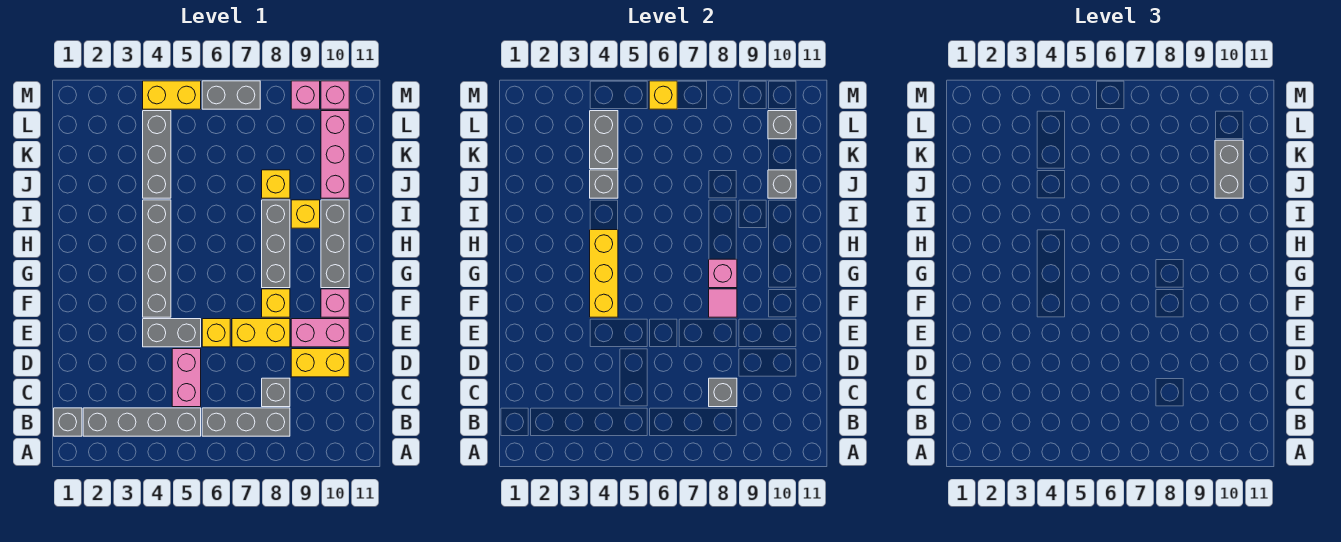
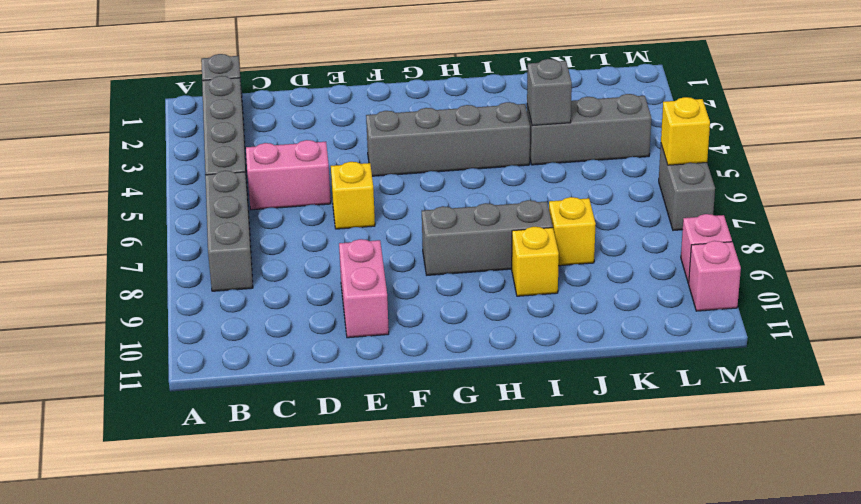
none -> grey brick C8 level 1
none -> yellow brick D9:D10 level 1
none -> grey brick E4:E5 level 1
none -> yellow brick E7:E8 level 1

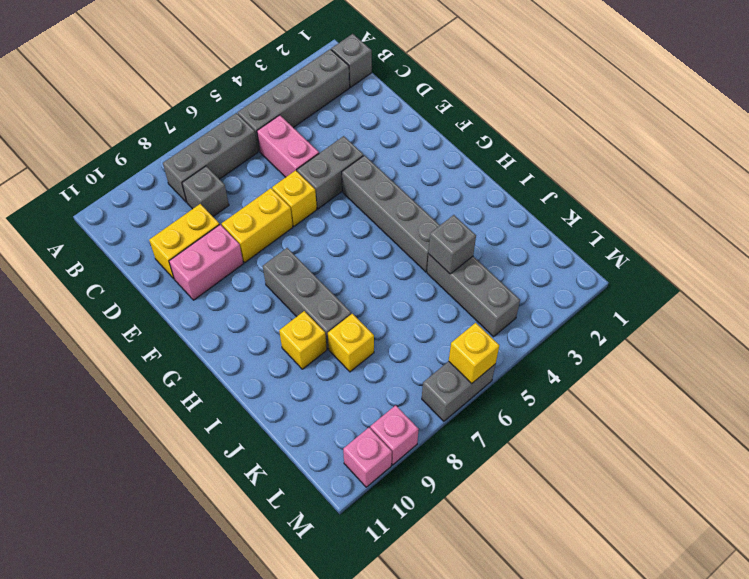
none -> yellow brick F8 level 1
none -> pink brick F10 level 1
none -> grey brick G10:I10 level 1
none -> pink brick J10:L10 level 1

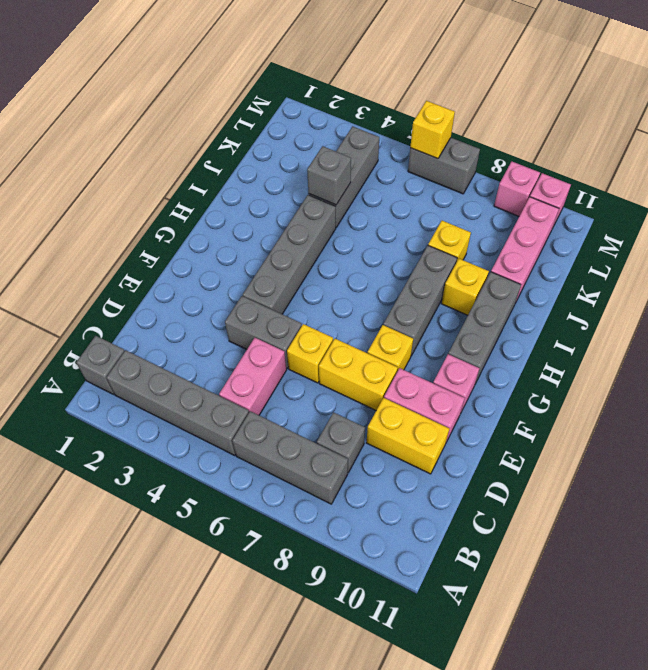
none -> yellow brick M4:M5 level 1
none -> grey brick C8 level 2
none -> yellow brick F4:H4 level 2
none -> pink tile F8 level 2

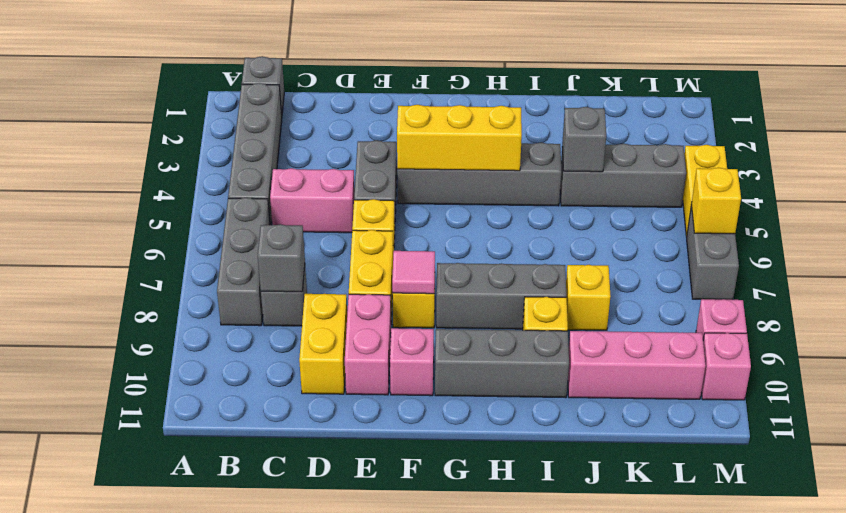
none -> pink brick G8 level 2
none -> grey brick J10 level 2
none -> grey brick K4:L4 level 2
none -> grey brick L10 level 2

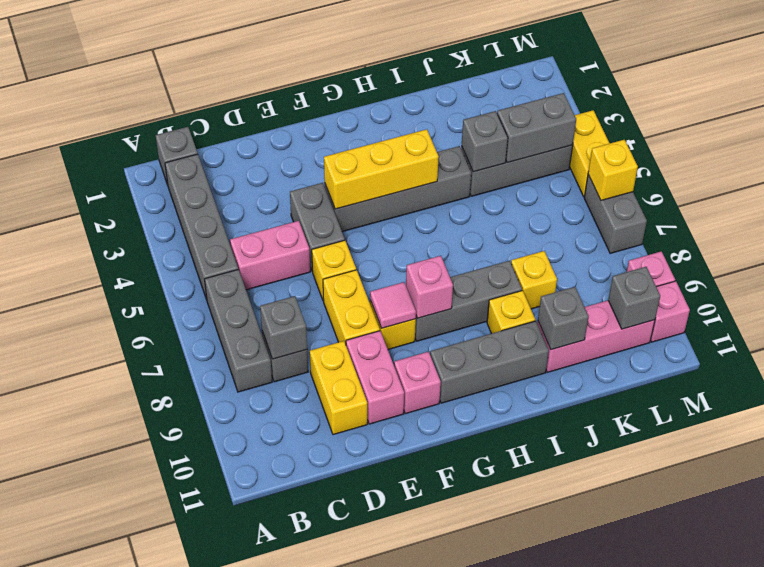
none -> grey brick J10:K10 level 3

